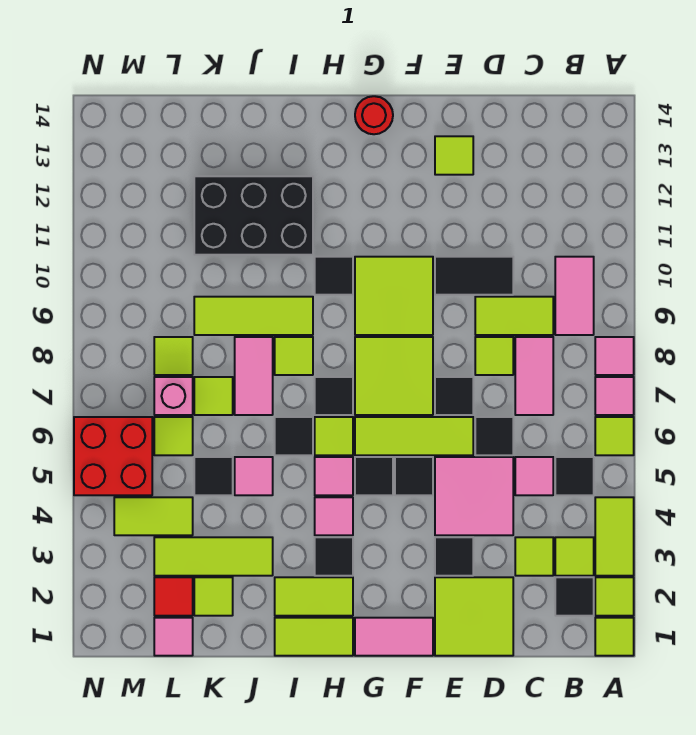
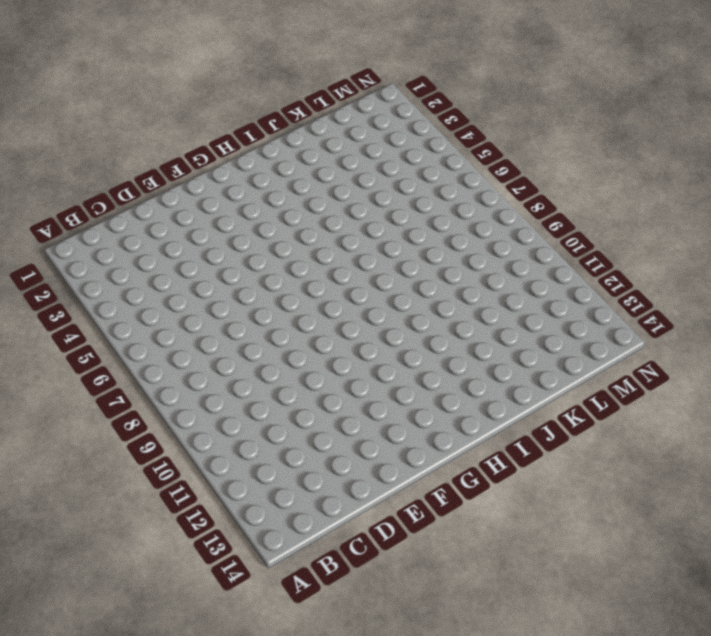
none -> lime tile A1 level 1
none -> lime tile A2 level 1
none -> lime tile A3:A4 level 1
none -> lime tile A6 level 1

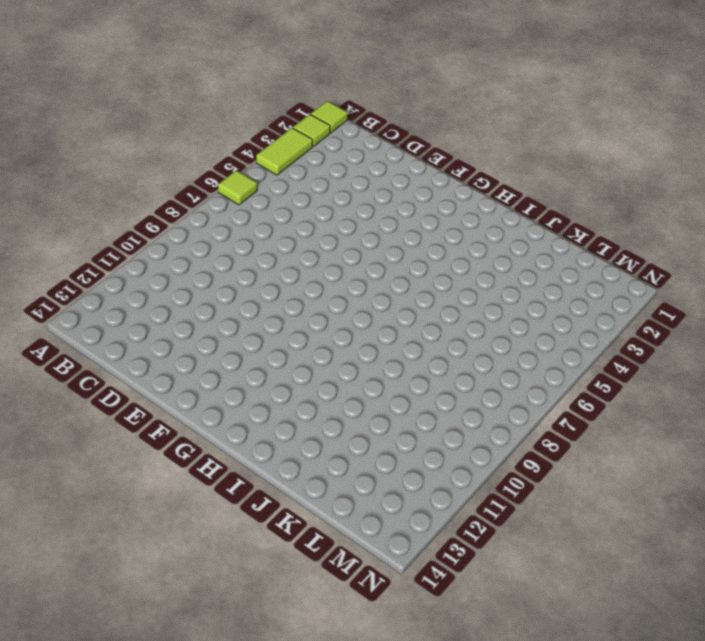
none -> pink tile A7 level 1
none -> pink tile A8 level 1
none -> black tile B2 level 1
none -> lime tile B3 level 1

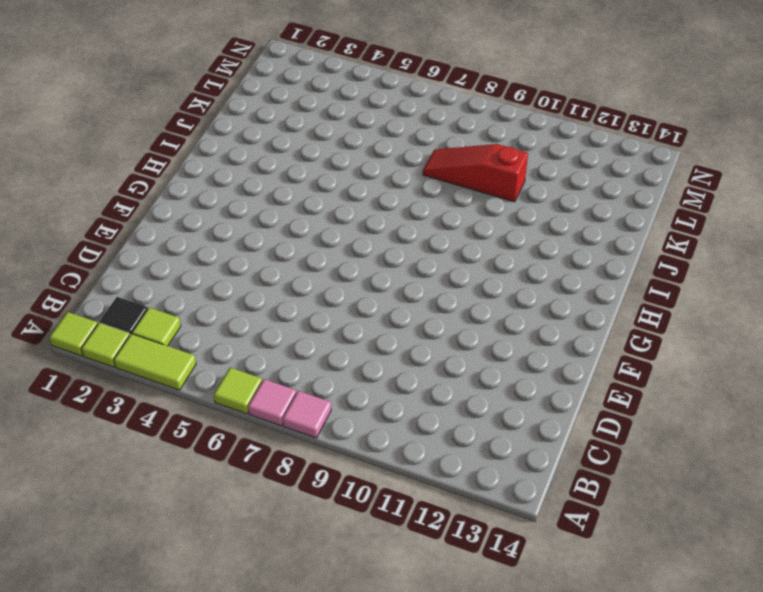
red slope K8:K10 level 1 top 10 -> lime tile I9:K9 level 1
none -> black tile B5 level 1
none -> pink tile B9:B10 level 1
none -> lime tile C3 level 1
none -> pink tile C5 level 1

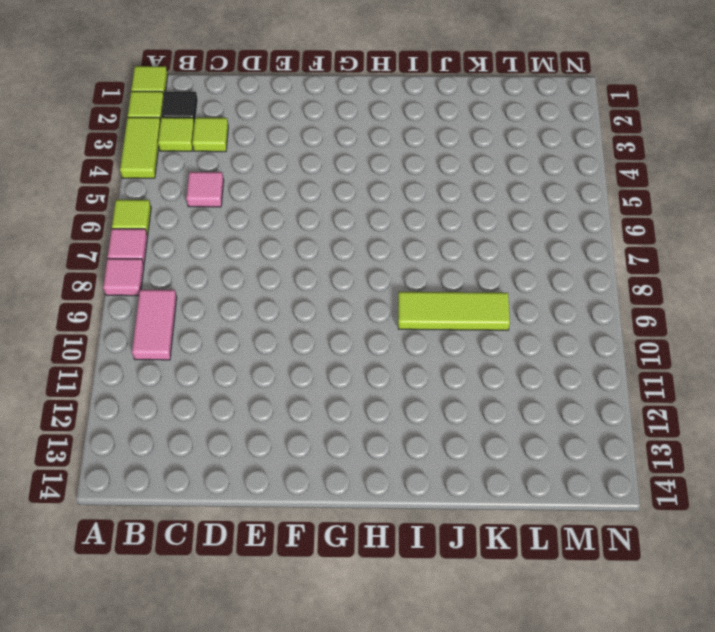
none -> black tile B5 level 1
none -> pink tile C7:C8 level 1
none -> lime tile C9:D9 level 1
none -> lime tile D1:E2 level 1

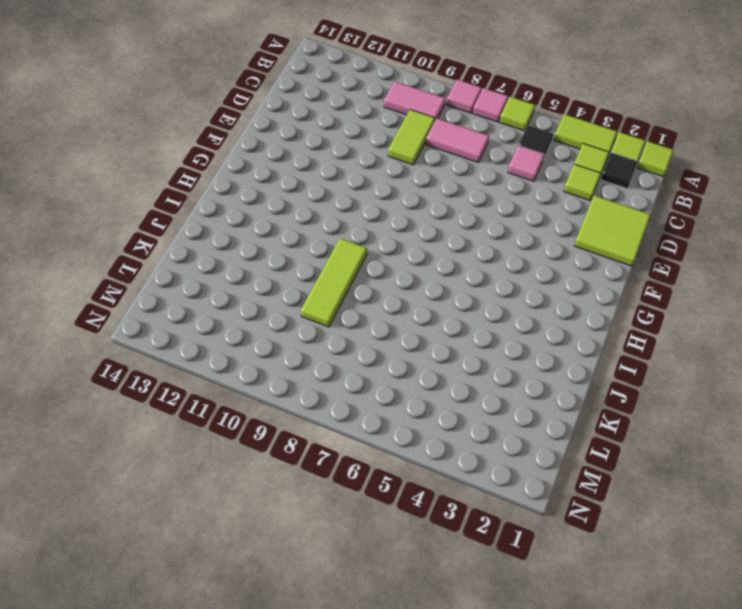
none -> pink tile D4:E5 level 1
none -> black tile D6 level 1
none -> lime tile D8 level 1
none -> black tile D10:E10 level 1

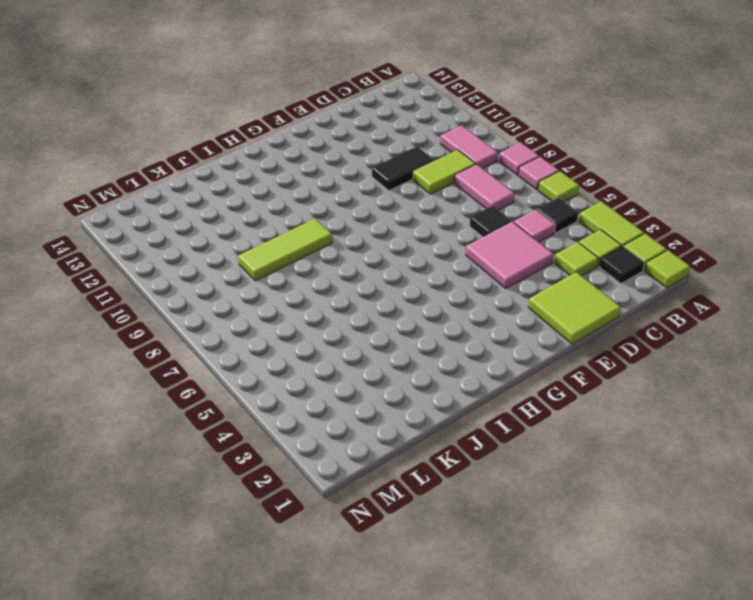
none -> lime tile D8 level 1
none -> black tile E3 level 1
none -> lime tile E6:G6 level 1
none -> black tile E7 level 1

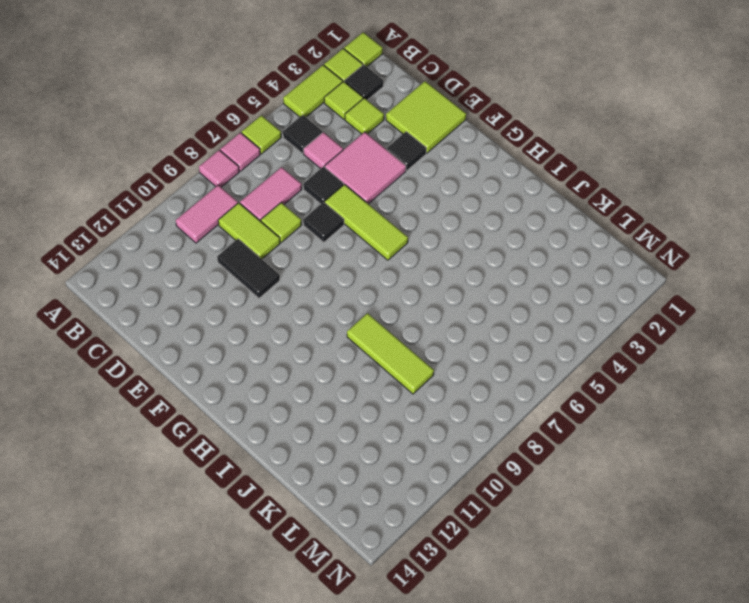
none -> lime tile E13 level 1
none -> pink tile F1:G1 level 1
none -> black tile F5 level 1
none -> lime tile F7:G8 level 1

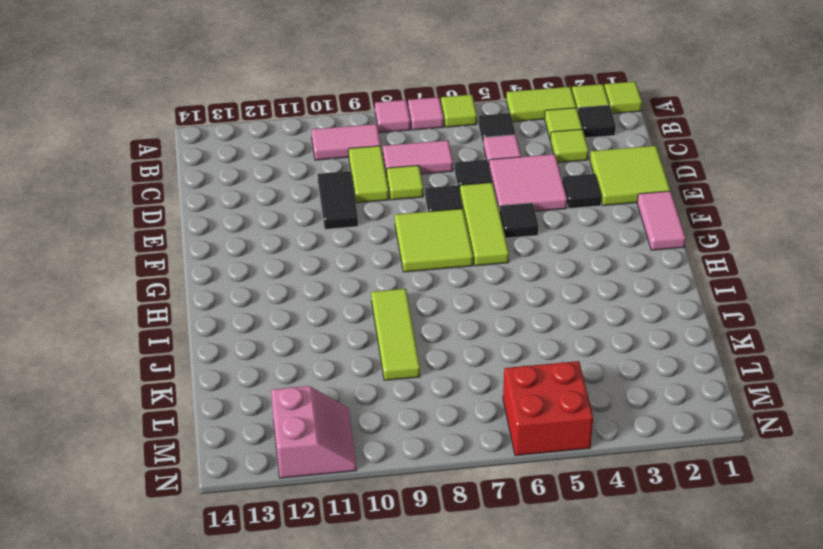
pink slope M11:N12 level 1 top 12 -> none
none -> lime tile E13 level 1
none -> lime tile F9:G10 level 1
none -> black tile G5 level 1
none -> red round brick G14 level 1

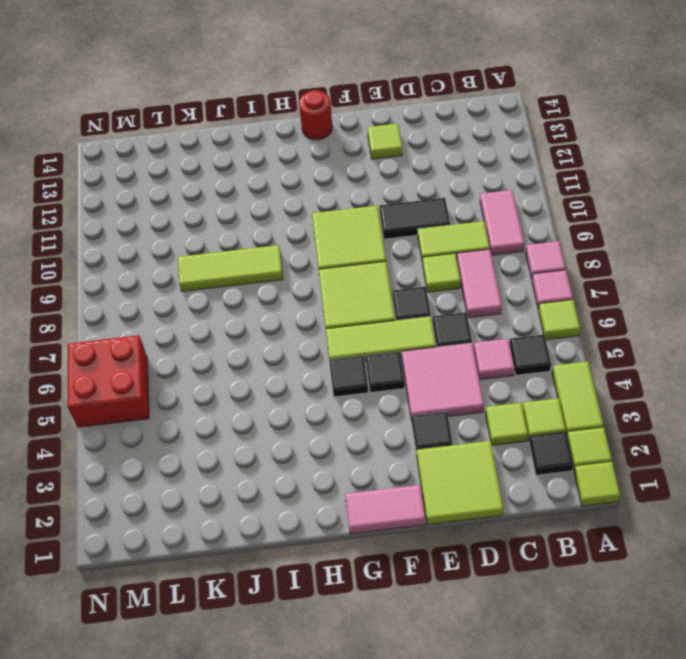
none -> lime tile H1:I1 level 1
none -> lime tile H2:I2 level 1
none -> black tile H3 level 1
none -> pink tile H4 level 1

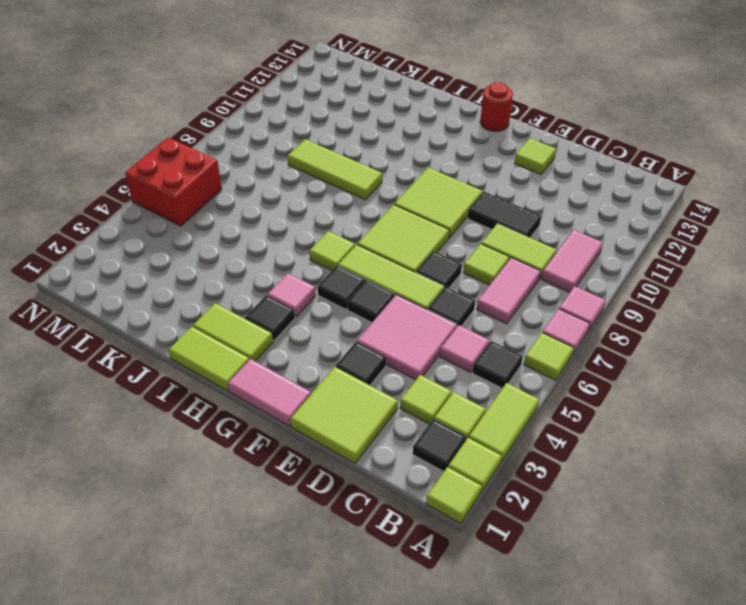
none -> pink tile H5 level 1
none -> black tile H7 level 1
none -> black tile H10 level 1
none -> black tile I6 level 1

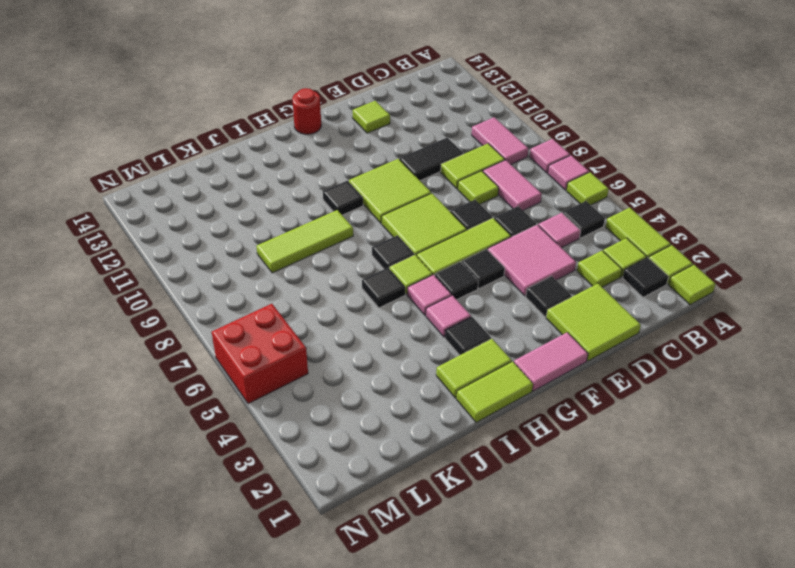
none -> lime tile I8 level 1
none -> black brick I11:K12 level 1
none -> lime tile J3:L3 level 1
none -> pink tile J5 level 1

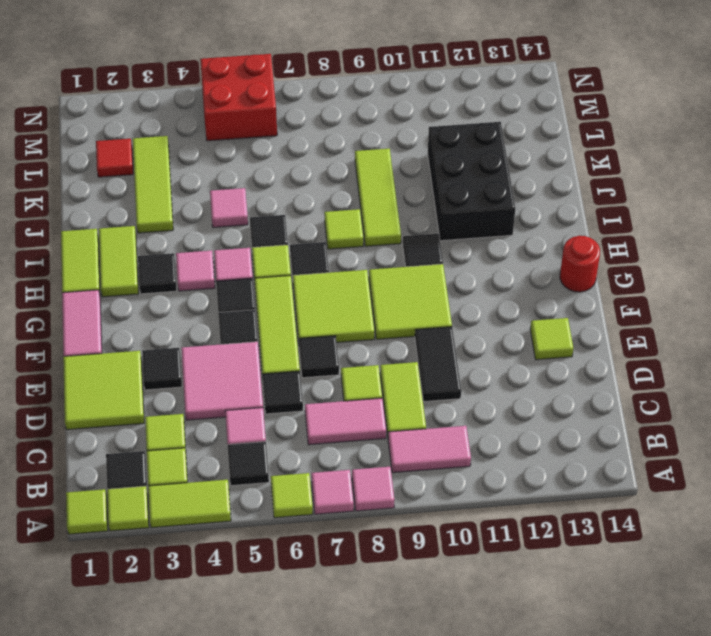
none -> pink tile J7:J8 level 1
none -> lime tile K2 level 1
none -> black tile K5 level 1
none -> lime tile K7 level 1

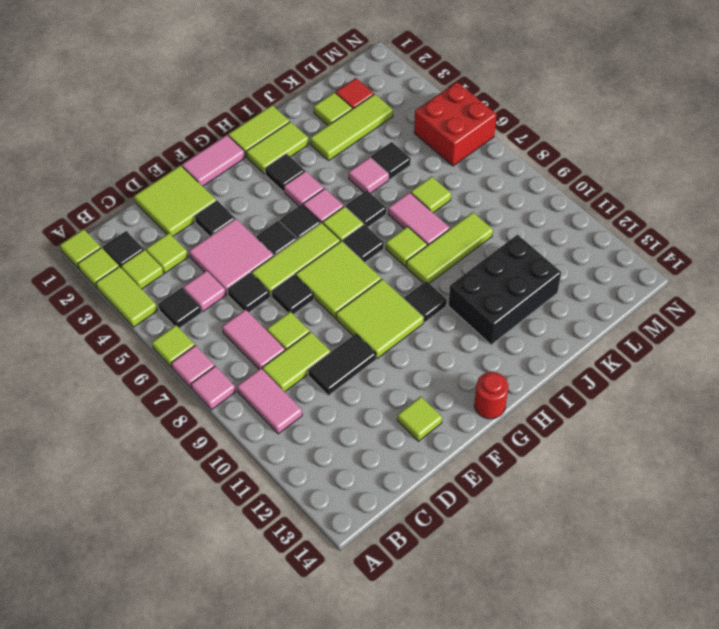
none -> pink tile L1 level 1
none -> lime tile L4:M4 level 1
none -> lime tile L6 level 1
none -> pink brick L7 level 1

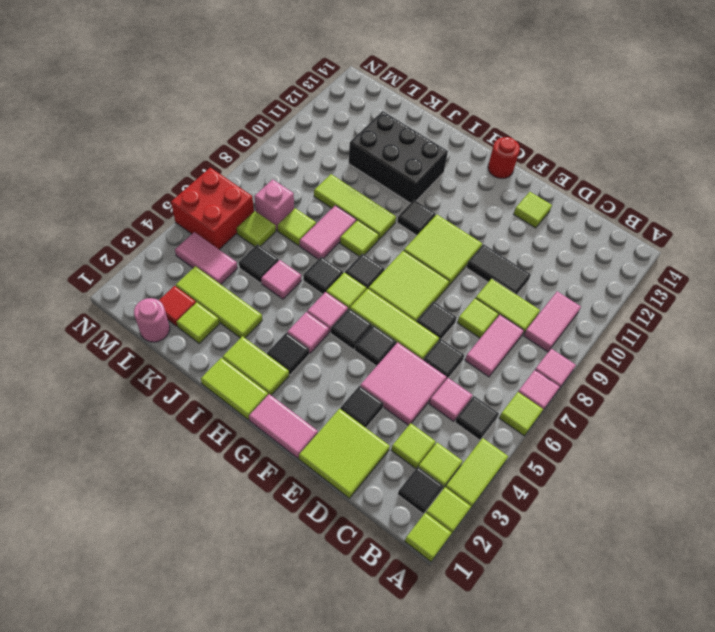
pink round brick L1 level 1 -> pink tile L1 level 1
pink tile L4:M4 level 1 -> lime tile L4:M4 level 1
none -> lime tile L8 level 1

